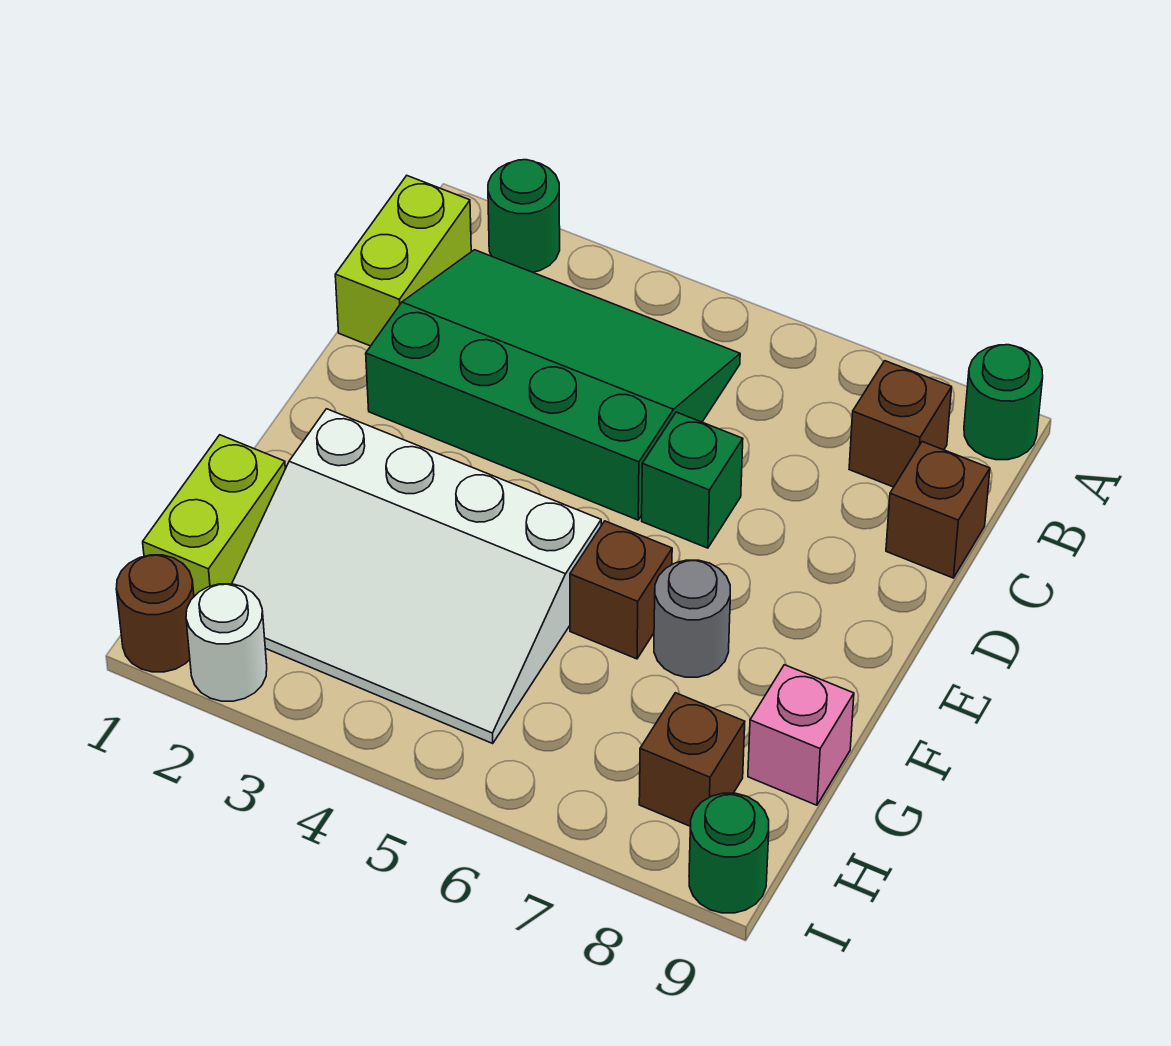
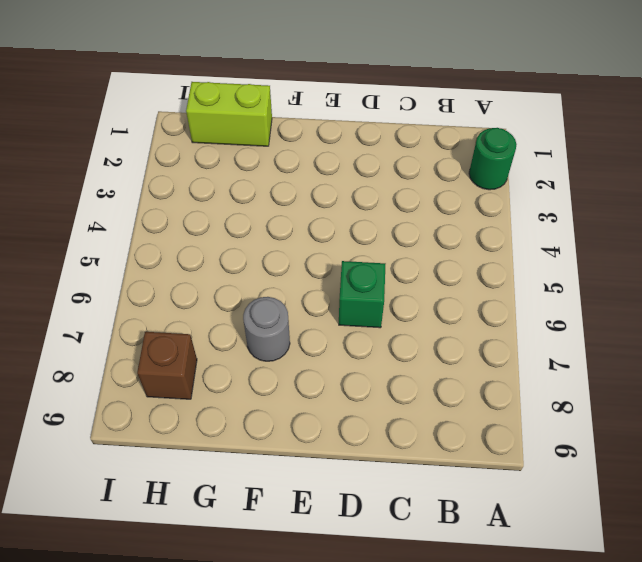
none -> green round brick A9 level 1
none -> lime brick B1:C1 level 1
none -> green slope B2:D5 level 1 top D

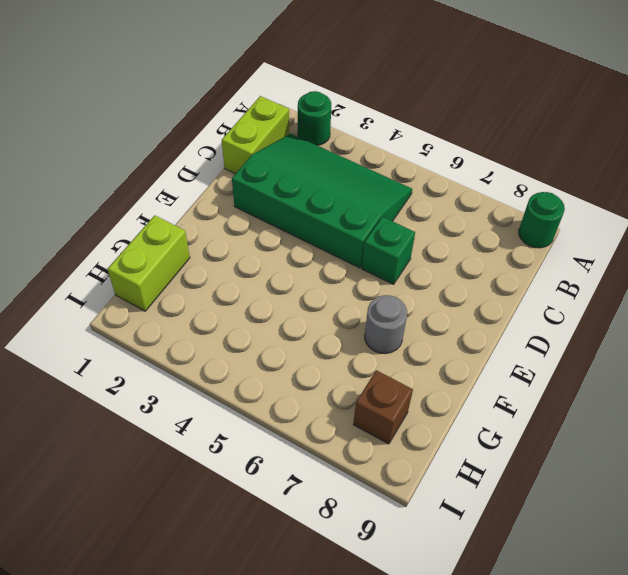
none -> brown brick B8 level 1
none -> brown brick C9 level 1
none -> white slope F2:H5 level 1 top F

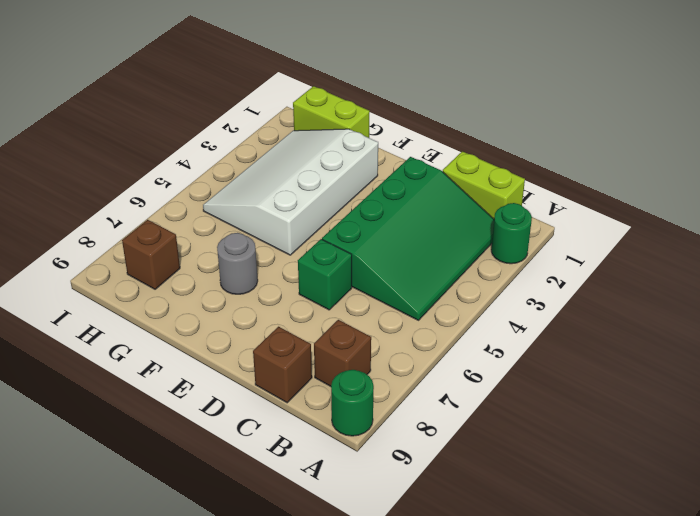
none -> brown brick F6 level 1
none -> pink brick G9 level 1
none -> brown round brick I1 level 1

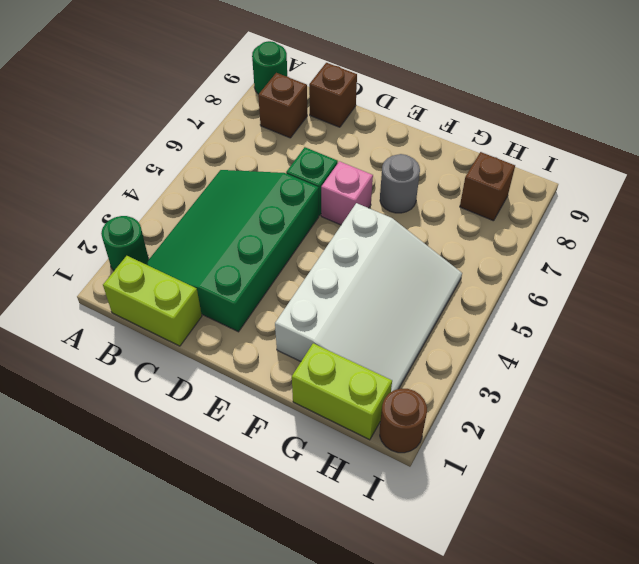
pink brick E6 level 1 -> pink brick G9 level 1
none -> brown brick F6 level 1
none -> white round brick I2 level 1
none -> green round brick I9 level 1

